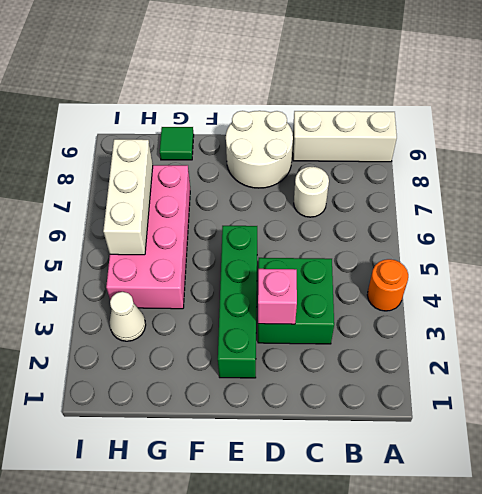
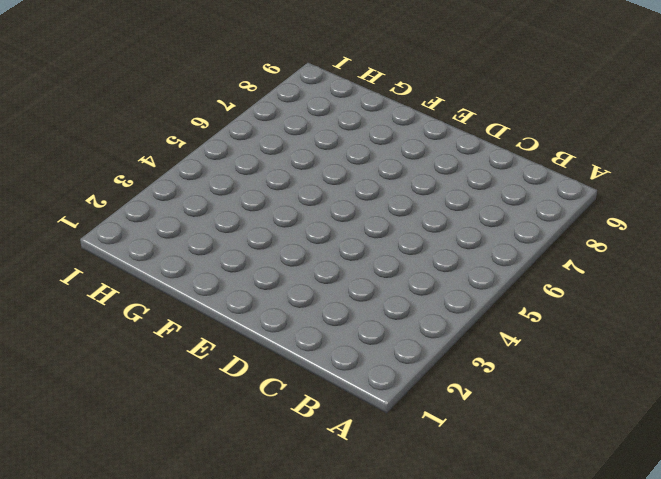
none -> orange round brick A4 level 1
none -> white brick A9:C9 level 1

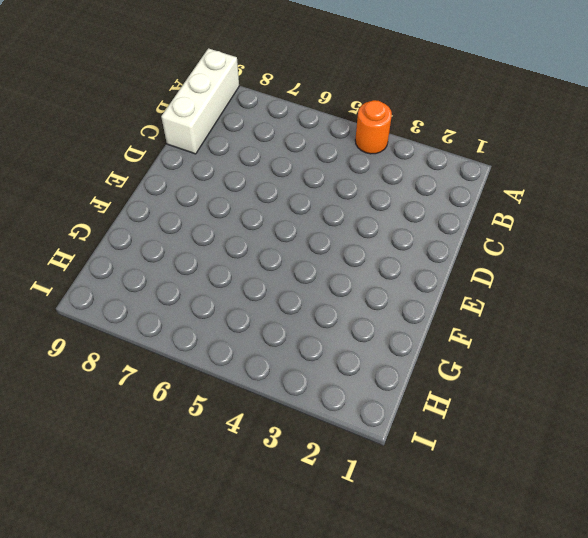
none -> green brick C3:D4 level 1
none -> white round brick C7 level 1

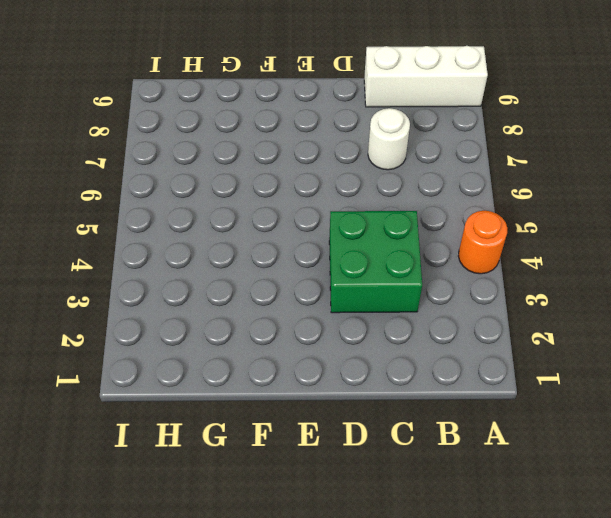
none -> white round brick D8:E9 level 1
none -> green brick E2:E5 level 1

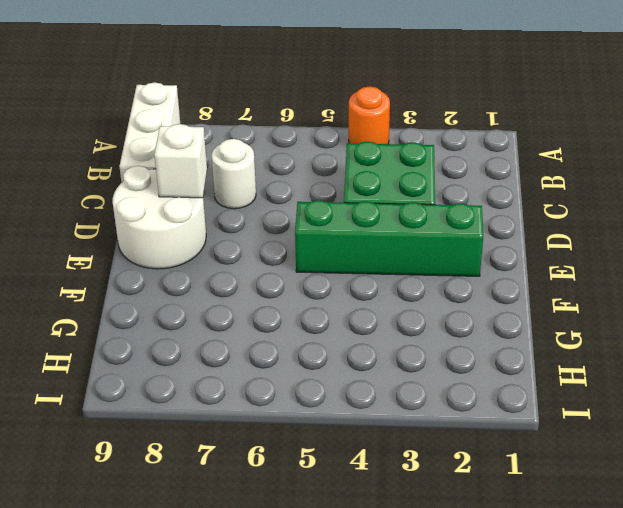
white brick D8 level 2 -> none
none -> pink brick G4:H7 level 1
none -> green tile G9 level 1

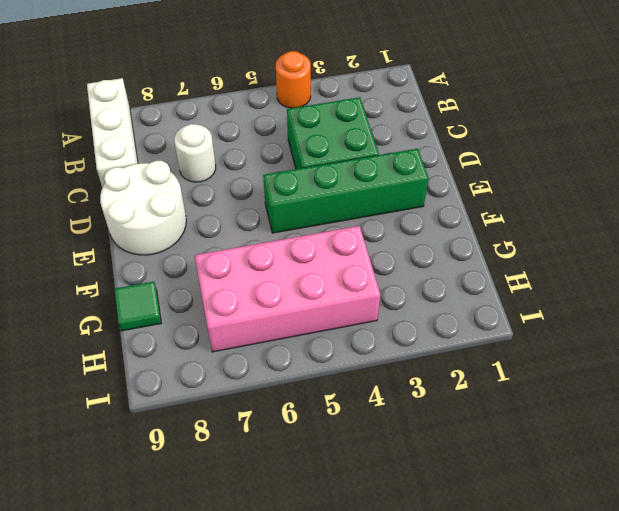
none -> white cone H3 level 1
none -> pink brick D3 level 2

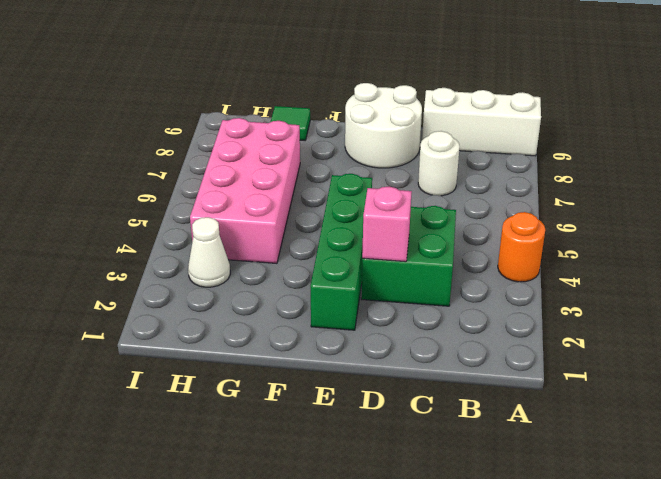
none -> white brick H5:H7 level 2

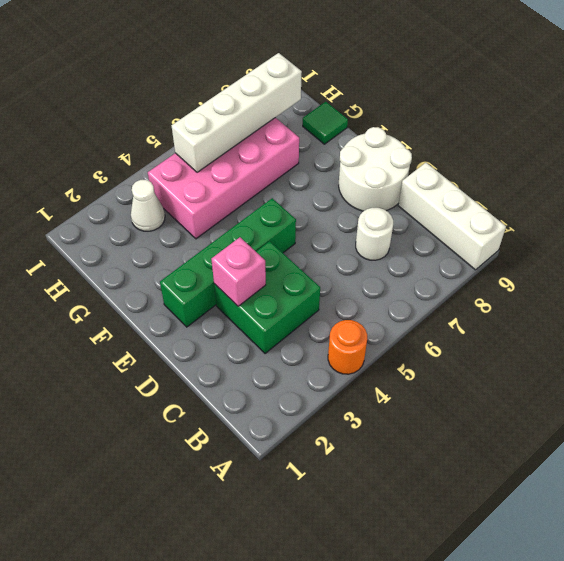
white brick H5:H8 level 2 -> white brick H5:H7 level 2

